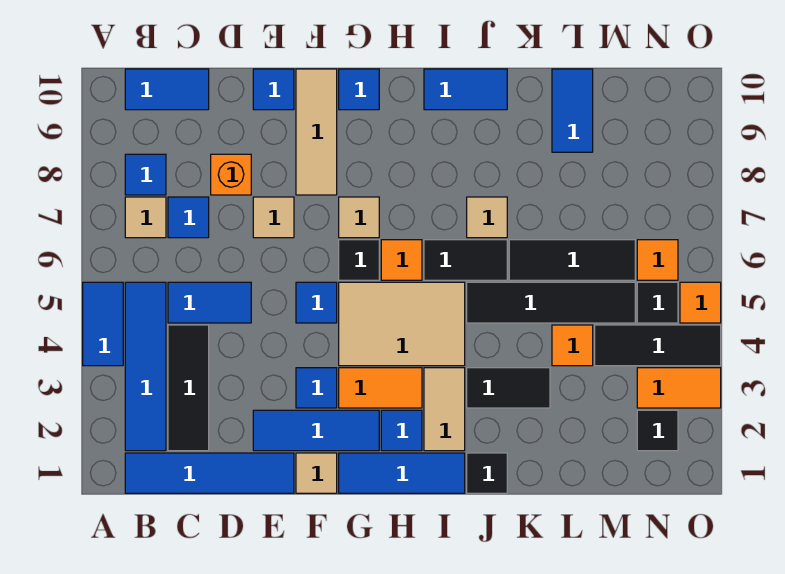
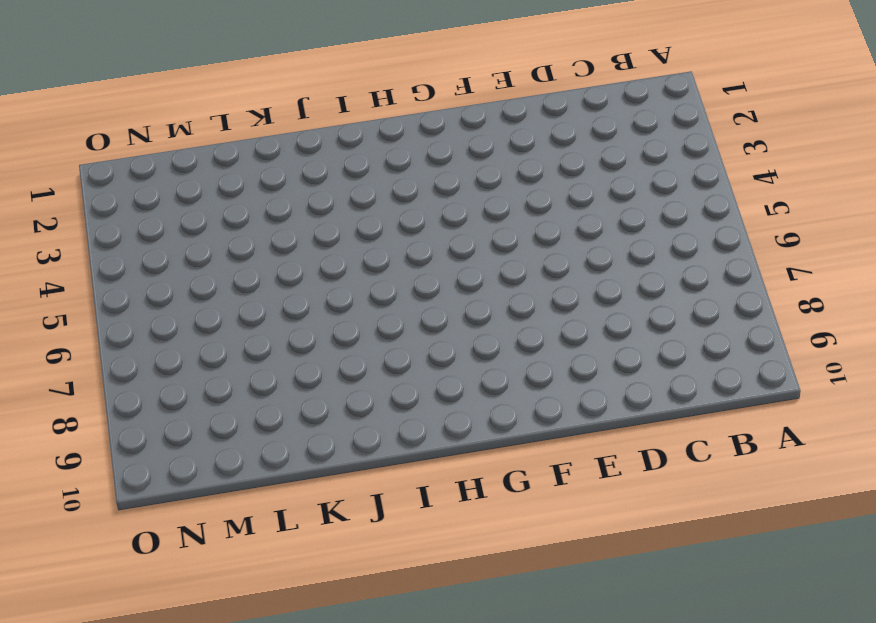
none -> blue tile A4:A5 level 1
none -> blue tile B1:E1 level 1
none -> blue tile B2:B5 level 1
none -> tan tile B7 level 1

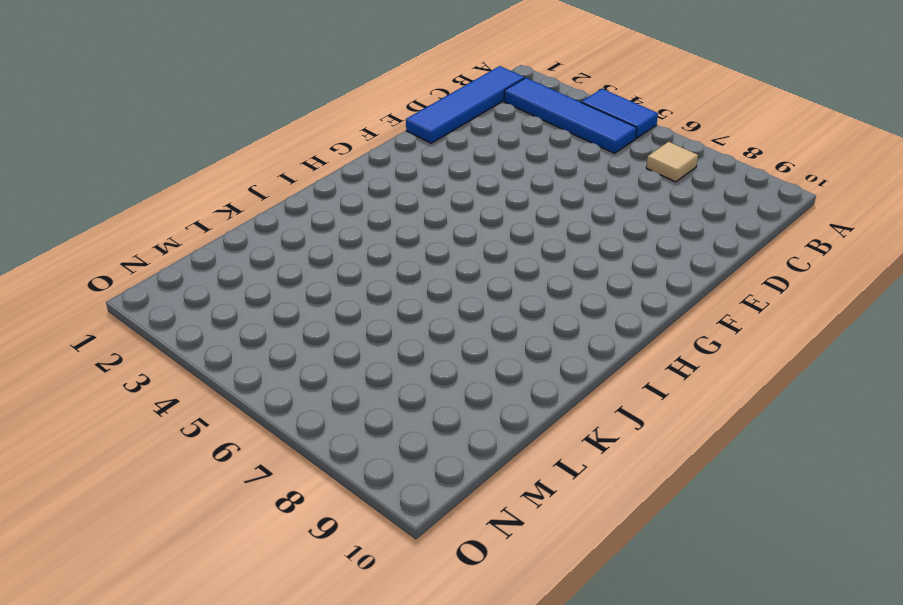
none -> blue tile B8 level 1
none -> blue tile B10:C10 level 1
none -> black tile C2:C4 level 1
none -> blue tile C5:D5 level 1

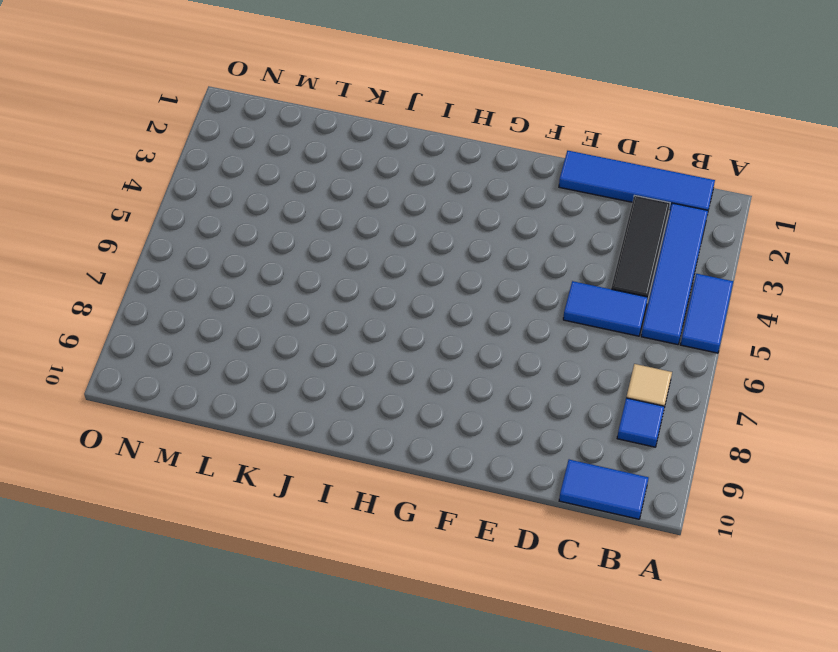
none -> blue tile C7 level 1
none -> orange brick D8 level 1
none -> blue tile E2:G2 level 1
none -> tan tile E7 level 1

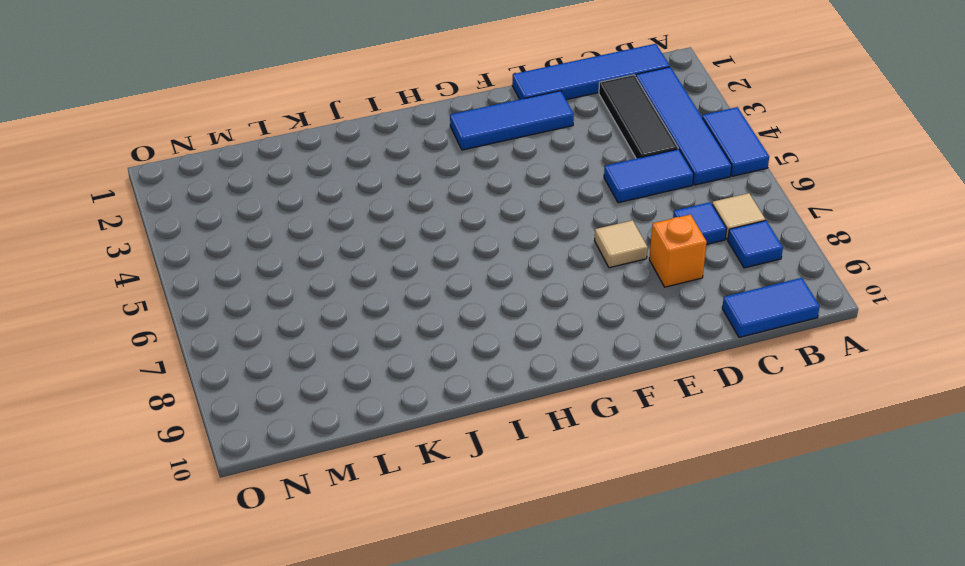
none -> blue tile E10 level 1
none -> tan tile F1 level 1
none -> blue tile F3 level 1
none -> blue tile F5 level 1

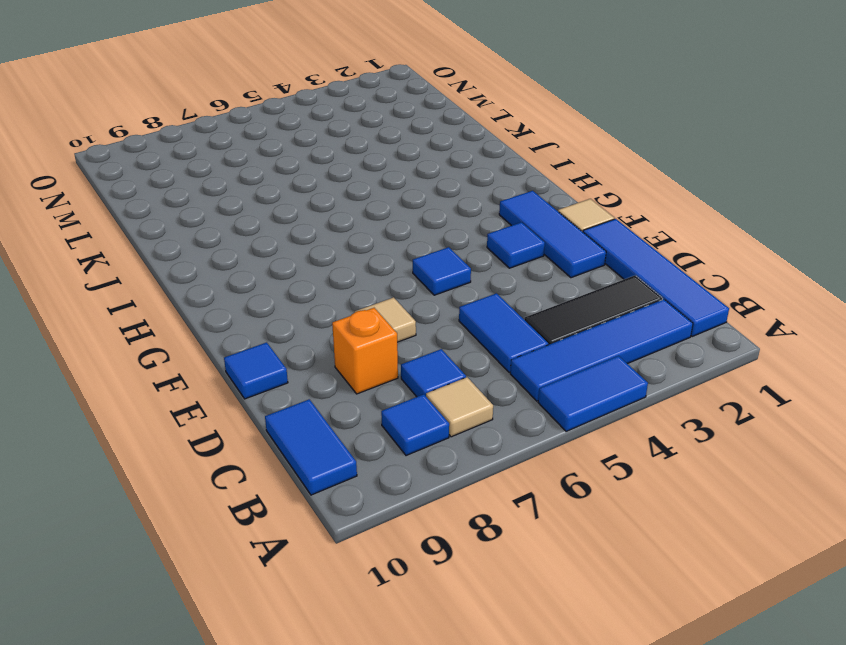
none -> tan tile F8:F10 level 1
none -> blue tile G1:I1 level 1
none -> orange tile G3:H3 level 1
none -> tan tile G4:I5 level 1

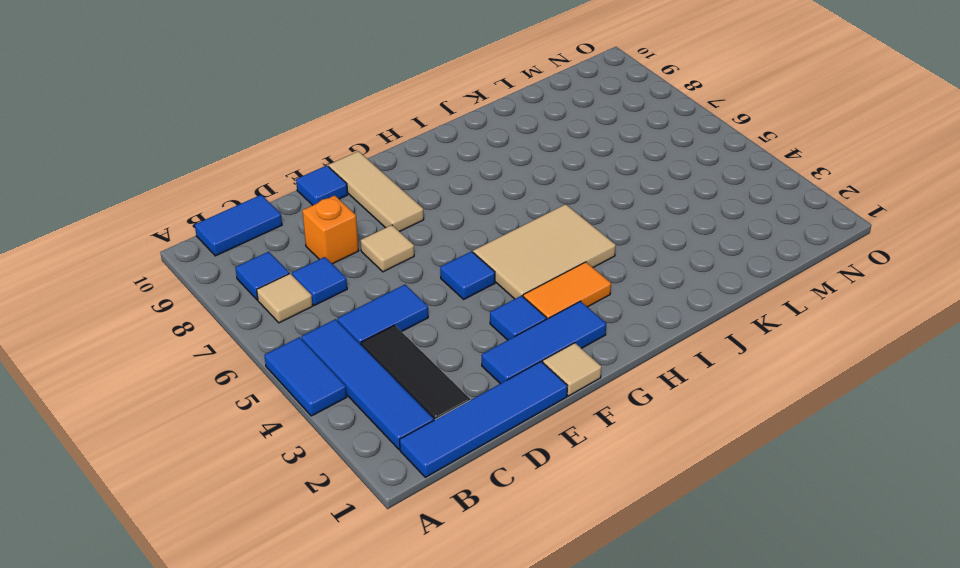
none -> blue tile G1:I1 level 1
none -> black tile G6 level 1
none -> tan tile G7 level 1
none -> blue tile G10 level 1

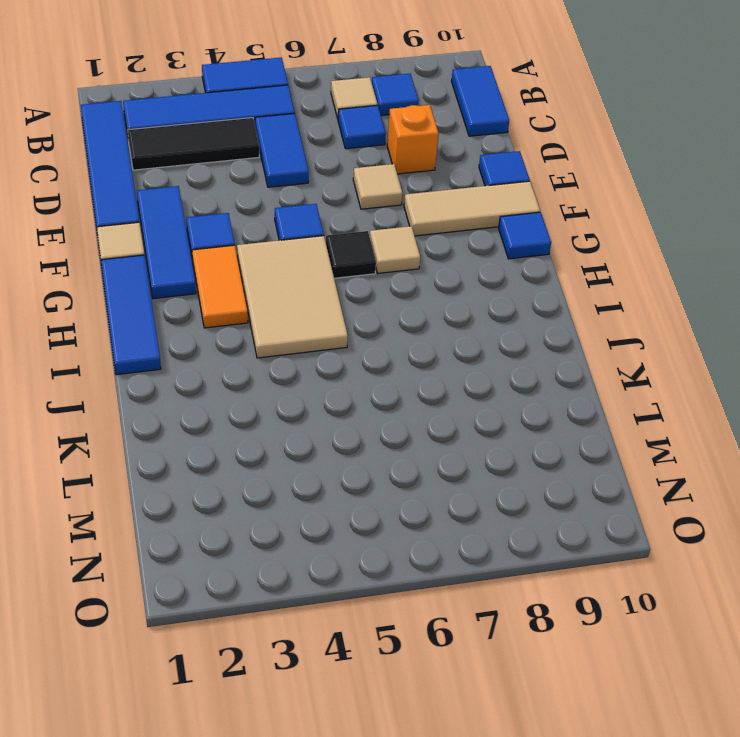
none -> blue tile H2 level 1
none -> orange tile H6 level 1
none -> tan tile I2:I3 level 1
none -> black tile I6:J6 level 1

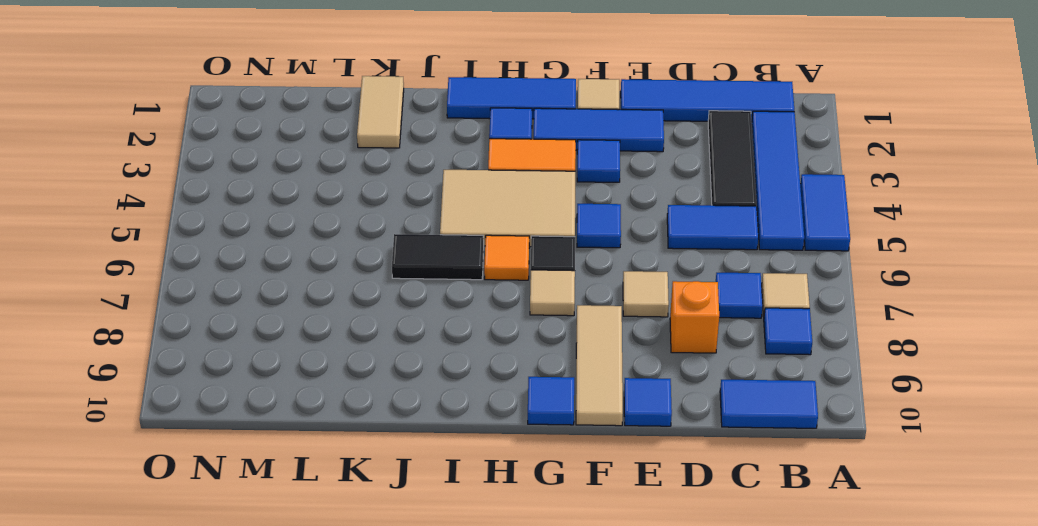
tan tile K1:K2 level 1 -> tan tile I2:I3 level 1
none -> blue tile I10:J10 level 1
none -> black tile J1 level 1
none -> black tile J3:K3 level 1
none -> black tile J5:M5 level 1

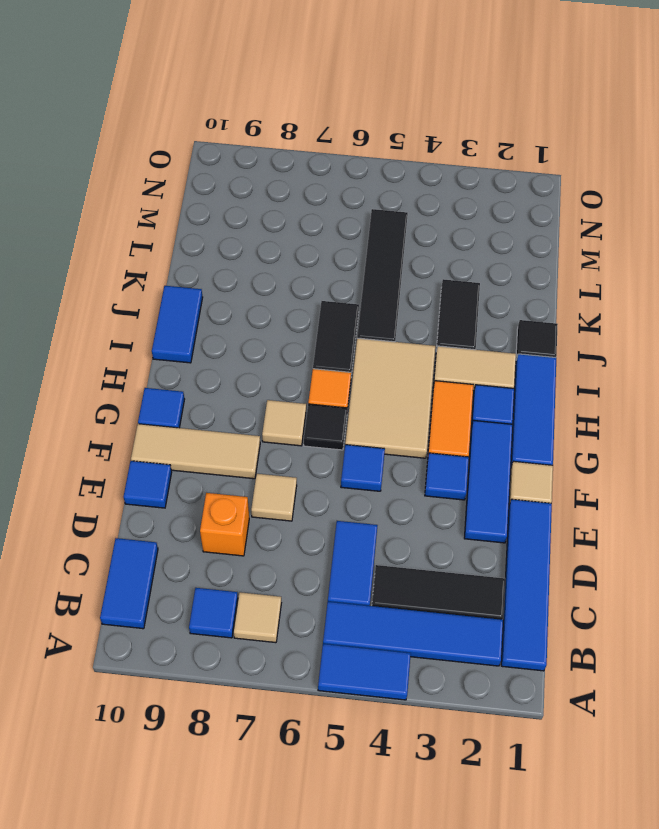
none -> blue tile C7 level 1
none -> tan tile J7 level 1
none -> black tile K6:M6 level 1
none -> orange tile L4 level 1

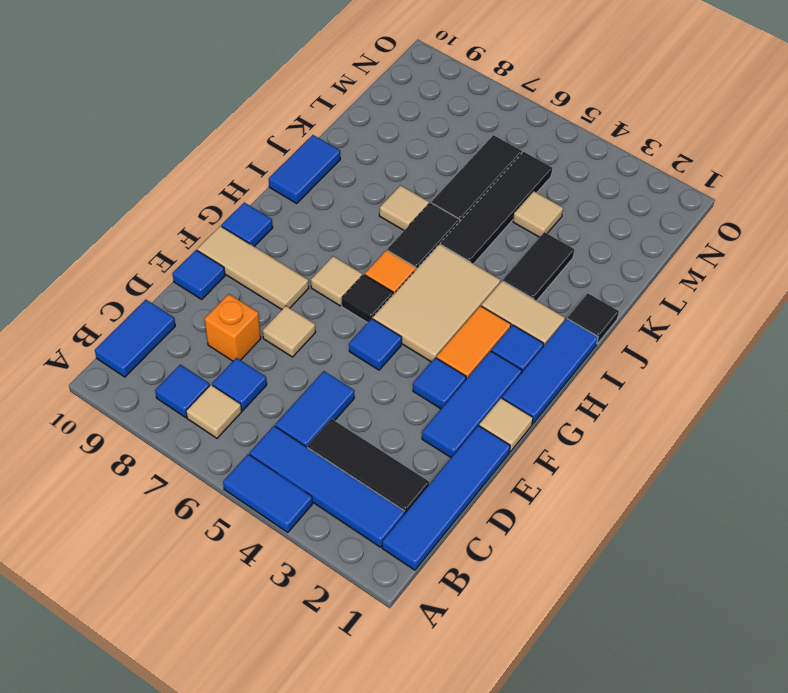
tan tile L4 level 1 -> orange tile L4 level 1
none -> blue tile L9:L10 level 1
none -> black tile M4:O4 level 1
none -> black tile N2 level 1
none -> orange tile N3:O3 level 1

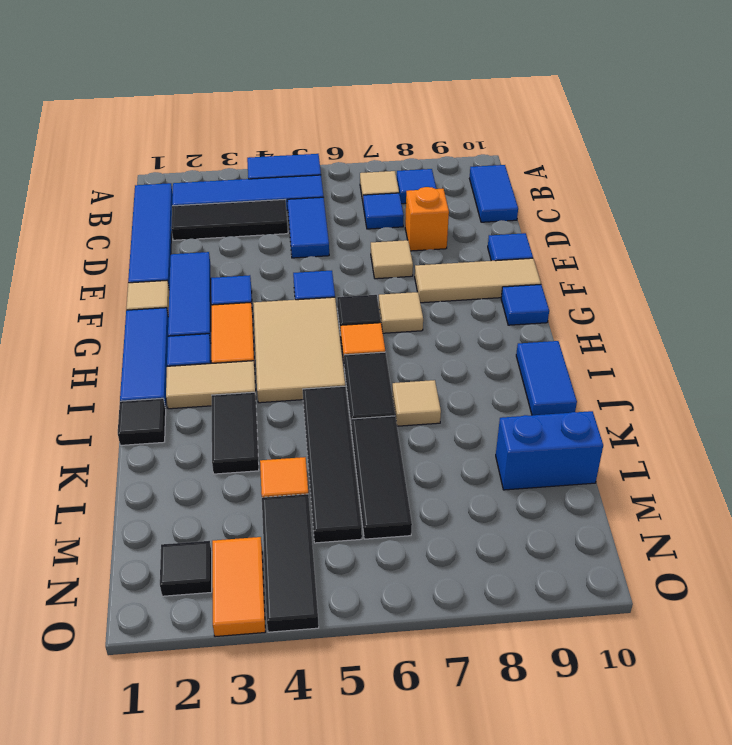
blue brick L9:L10 level 1 -> blue tile L9:L10 level 1
none -> black tile N5 level 1
none -> orange tile N6 level 1
none -> orange tile O5 level 1

